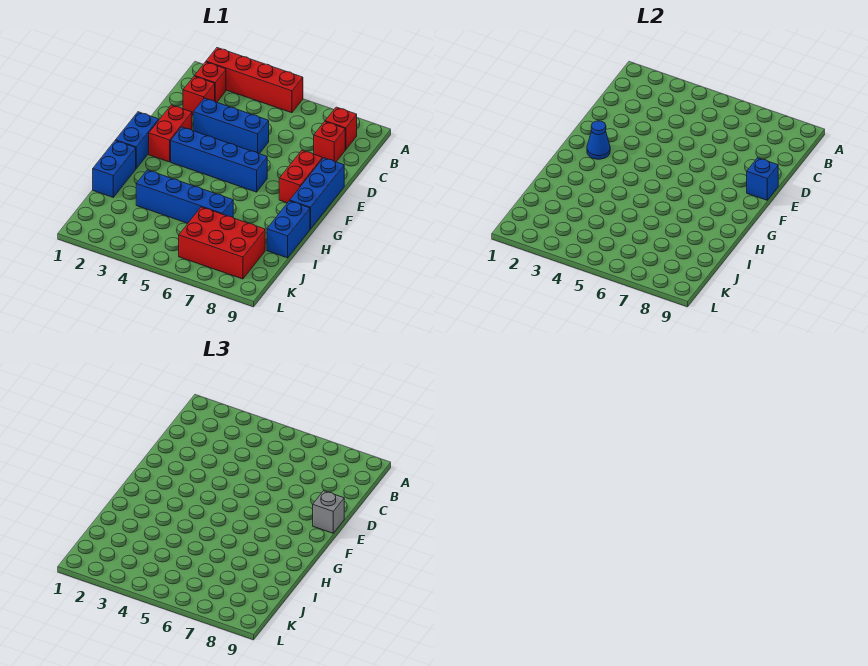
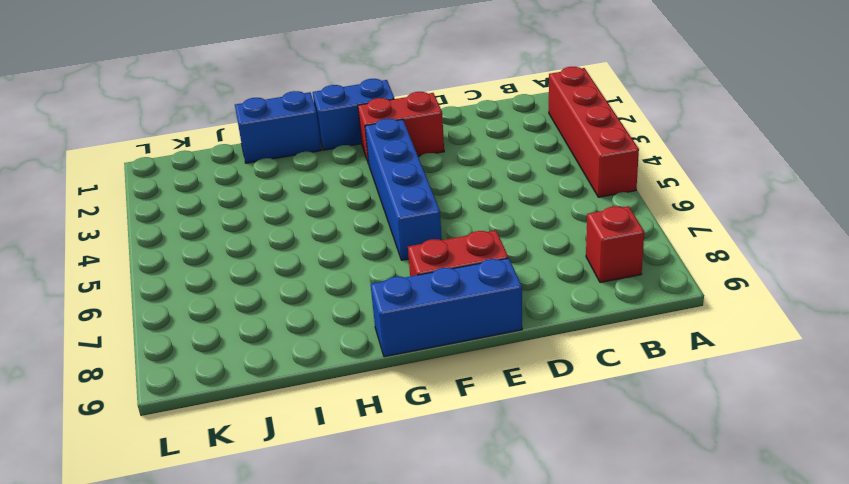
none -> red brick B2 level 1
none -> red brick C2 level 1
none -> red brick C8 level 1

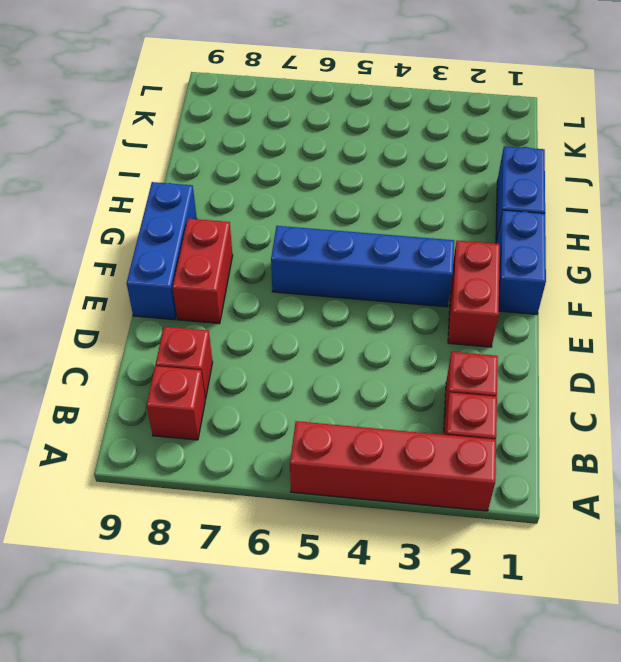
none -> blue brick D3:D5 level 1
none -> blue brick H9:I9 level 1
none -> blue brick I3:I6 level 1

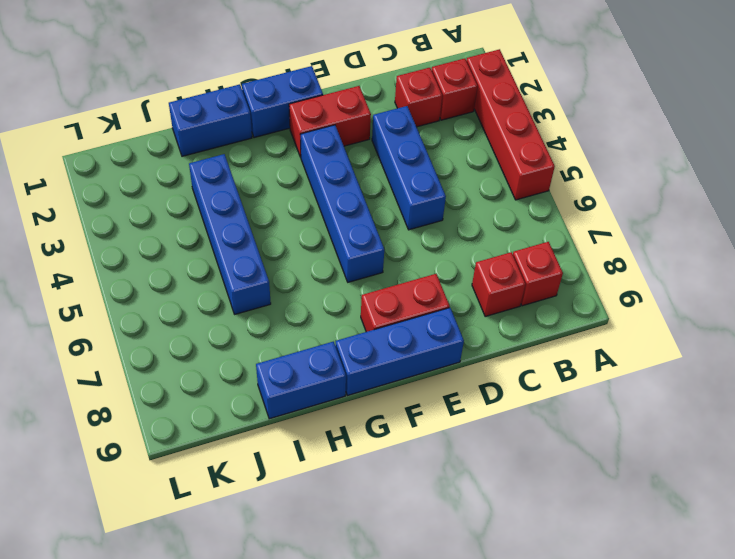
none -> red brick J6:K8 level 1
none -> blue brick E9 level 2
none -> blue cone F2 level 2

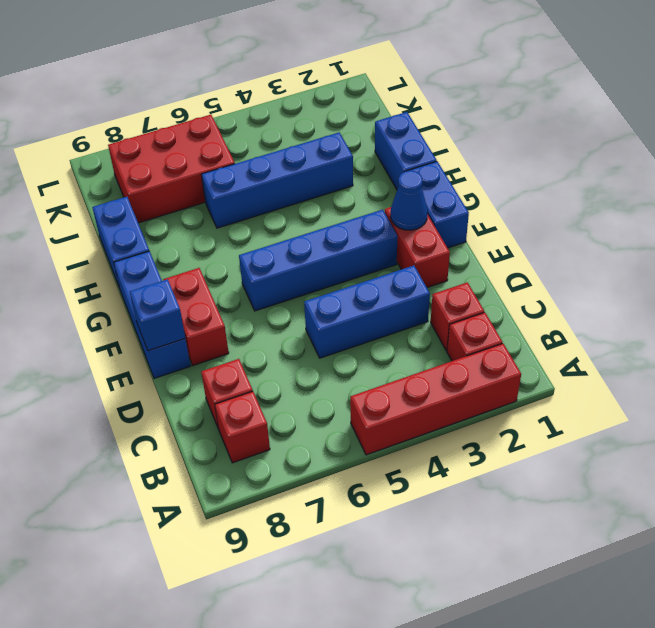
none -> grey brick E9 level 3

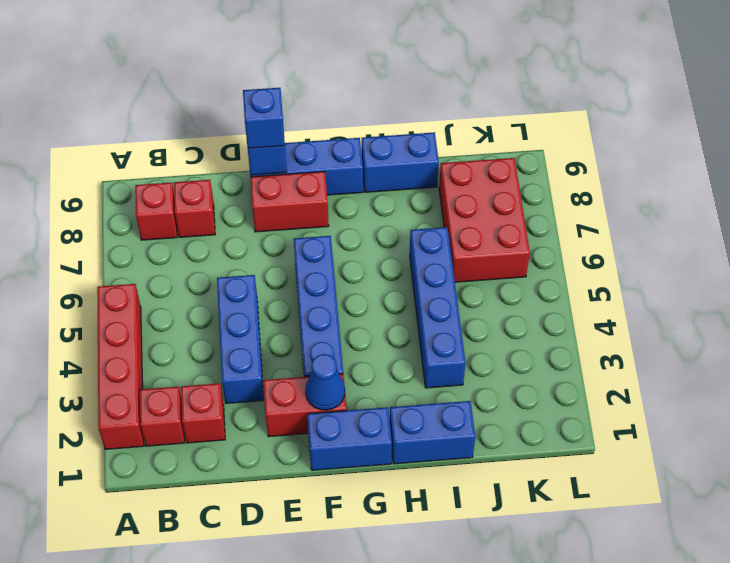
blue brick E9 level 3 -> grey brick E9 level 3

